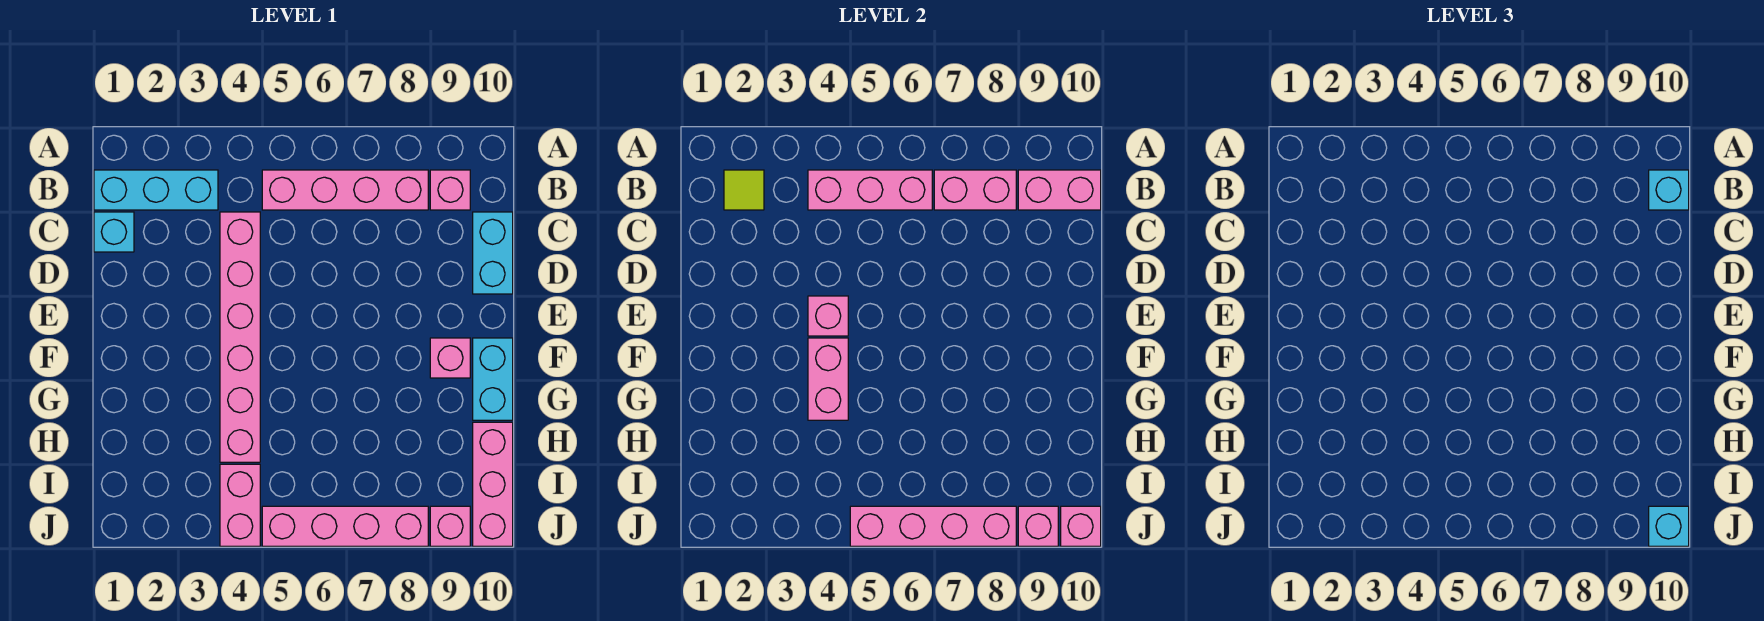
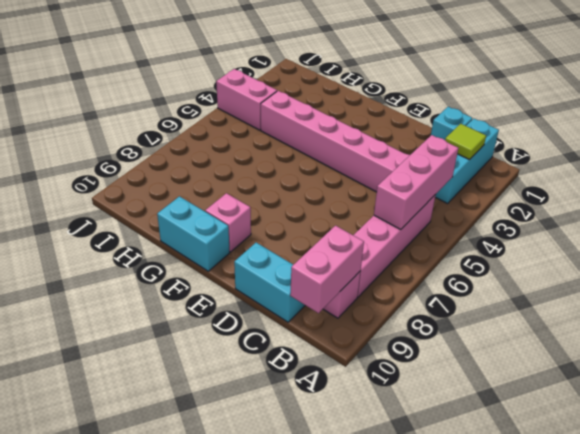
none -> pink brick H10:J10 level 1
none -> pink brick J5:J8 level 1
none -> pink brick J9 level 1

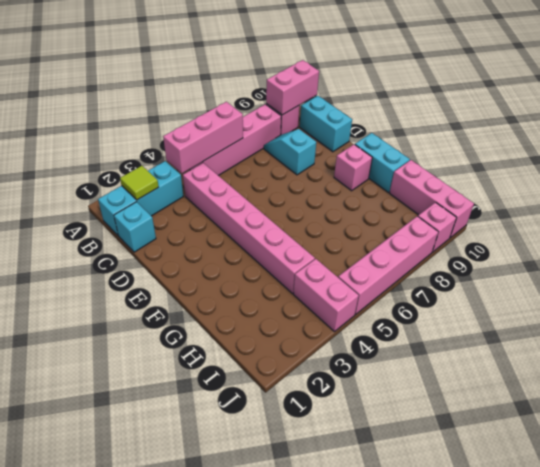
cyan slope C8:D8 level 1 top D -> none
none -> pink brick B7:B8 level 2
none -> pink brick E4 level 2
none -> pink brick F4:G4 level 2

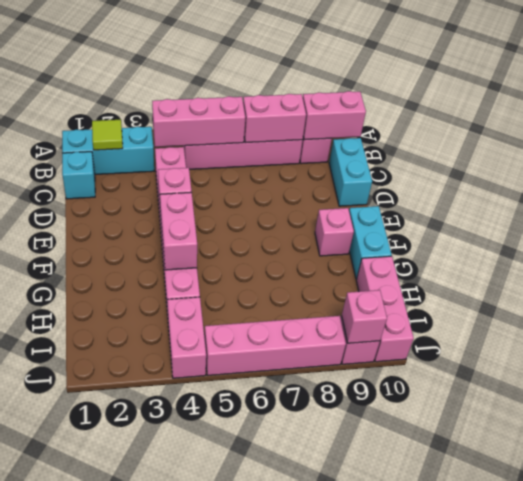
none -> pink brick J5:J8 level 2
none -> pink brick J10 level 2
none -> cyan brick B10 level 3

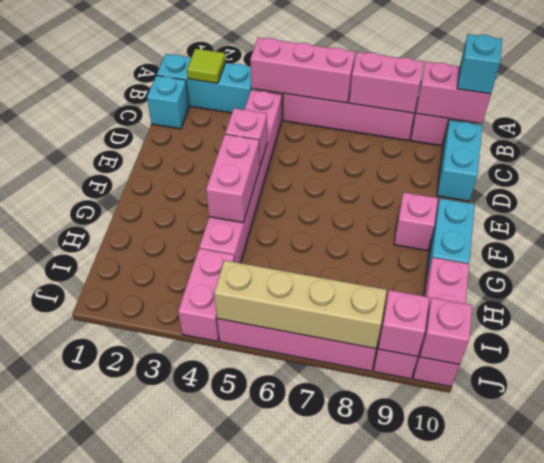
tan brick J5:J8 level 2 -> pink brick J5:J8 level 2
none -> cyan brick J10 level 3

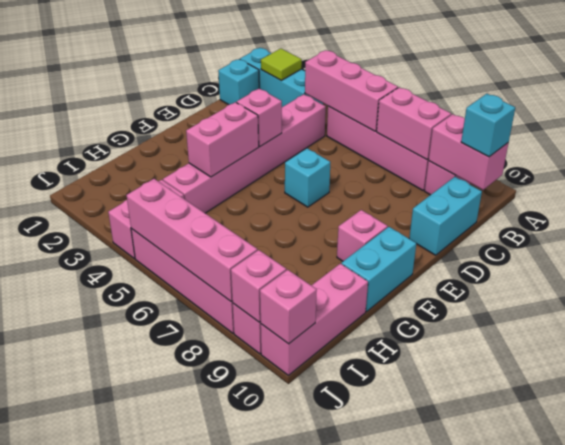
cyan brick E6 level 1 -> cyan brick J10 level 3

